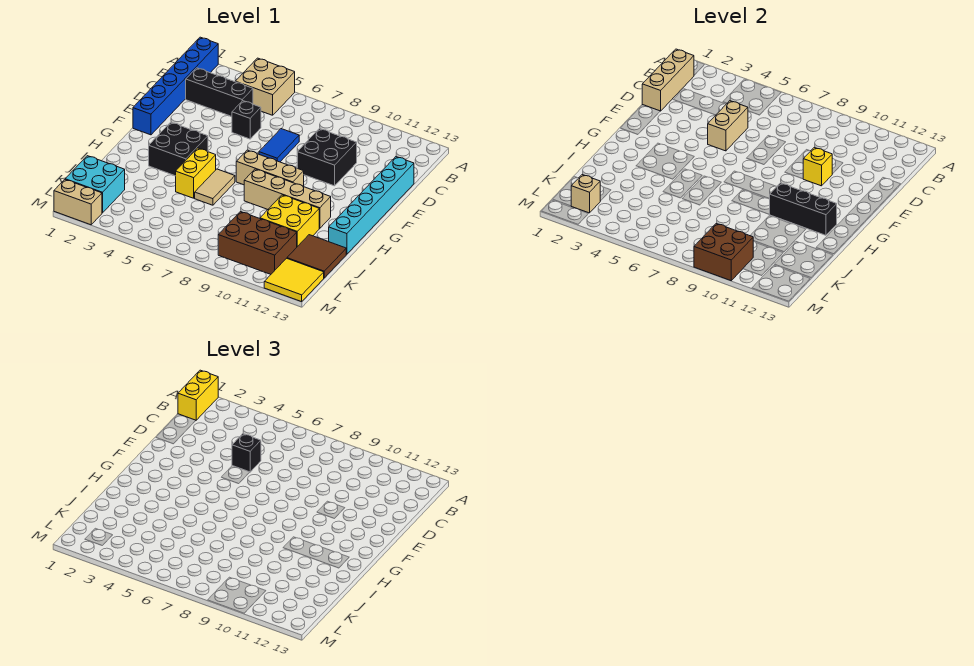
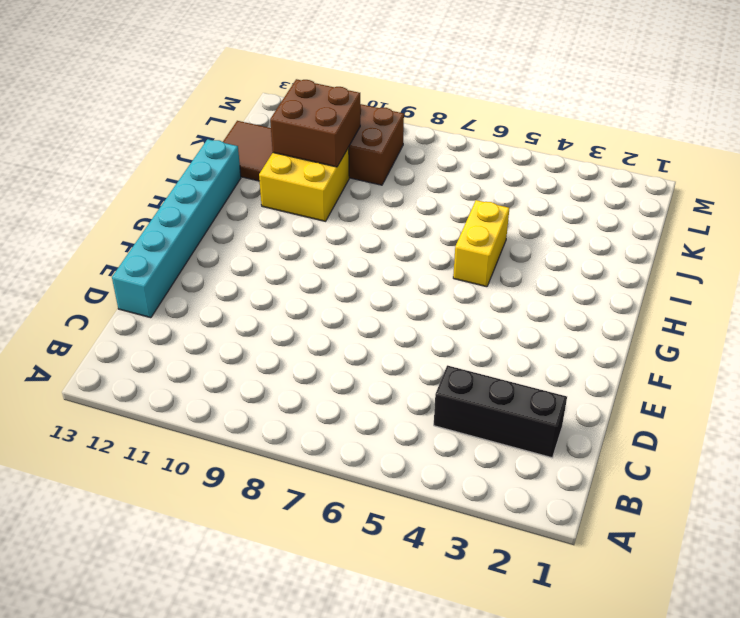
brown brick J10:K11 level 2 -> brown brick L9:M10 level 2
none -> blue brick A1:F1 level 1
none -> tan brick A4:B5 level 1
none -> black brick D5 level 1

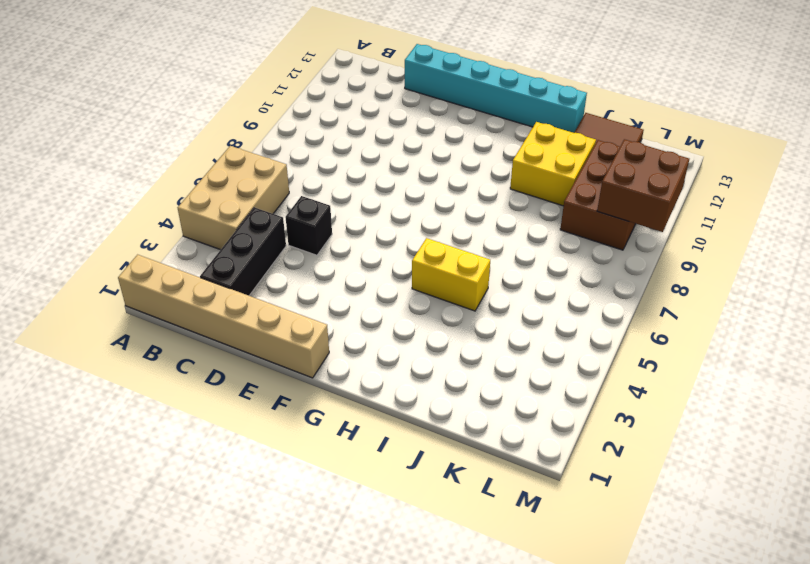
tan brick A1:F1 level 1 -> blue brick A1:F1 level 1
tan brick A4:B6 level 1 -> tan brick A4:B5 level 1
none -> blue tile D7:E7 level 1
none -> black brick D9:E10 level 1
none -> black brick G3:H4 level 1

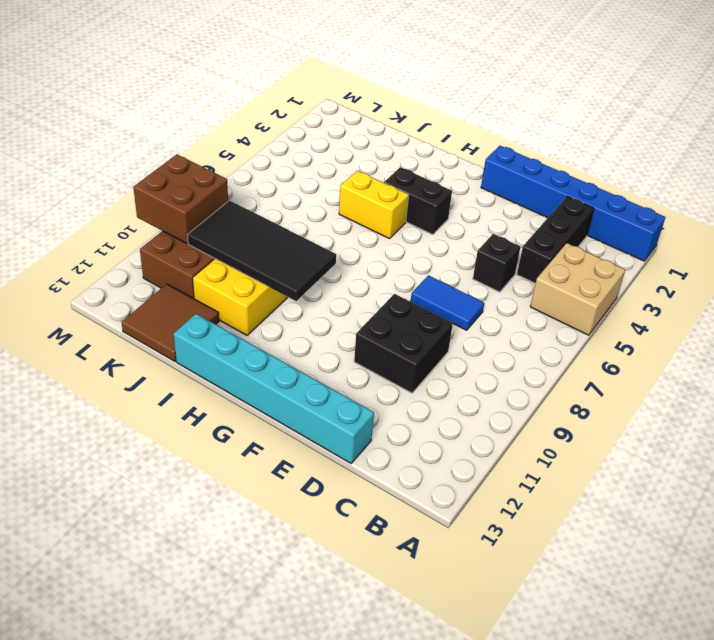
black brick G4:H4 level 1 -> black brick G3:H4 level 1
black tile H9:K10 level 2 -> black brick H10:H12 level 2
none -> tan brick G7:G9 level 1
none -> tan tile H6:I6 level 1
none -> tan brick H8:H11 level 1

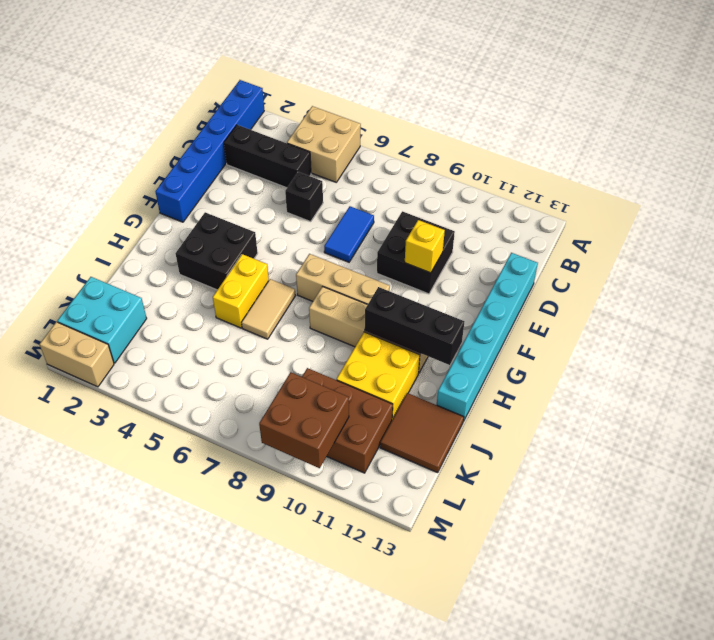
none -> yellow tile L12:M13 level 1
none -> tan brick B1:D1 level 2
none -> tan brick D5:E5 level 2

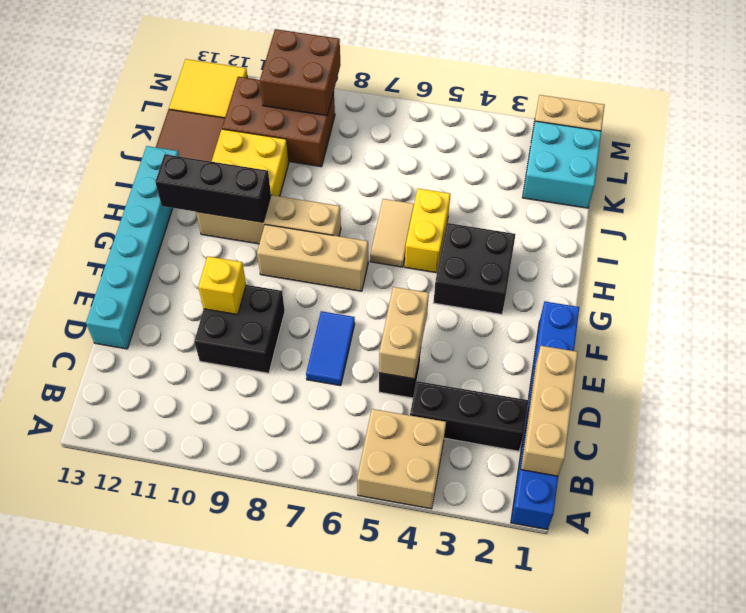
none -> tan brick L2 level 2
none -> yellow brick A1:B1 level 3
none -> black brick D5 level 3

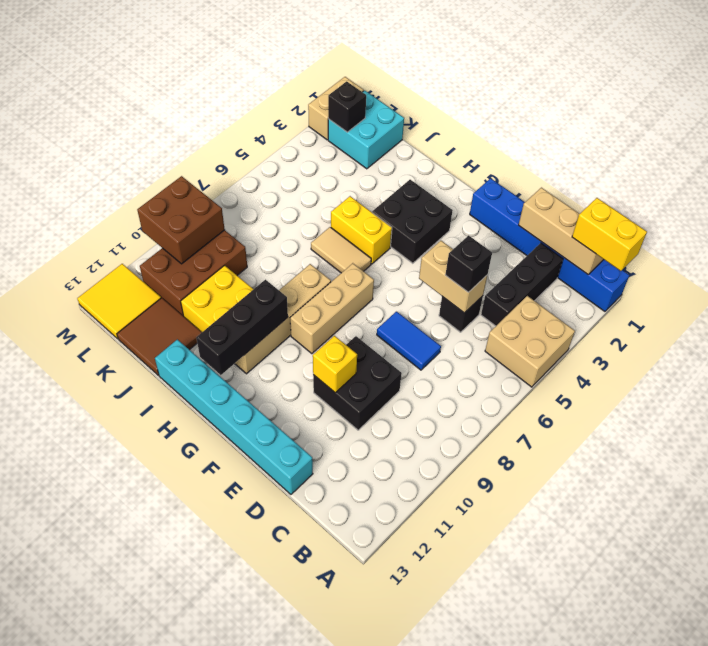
black brick L2 level 2 -> tan brick L2 level 2

